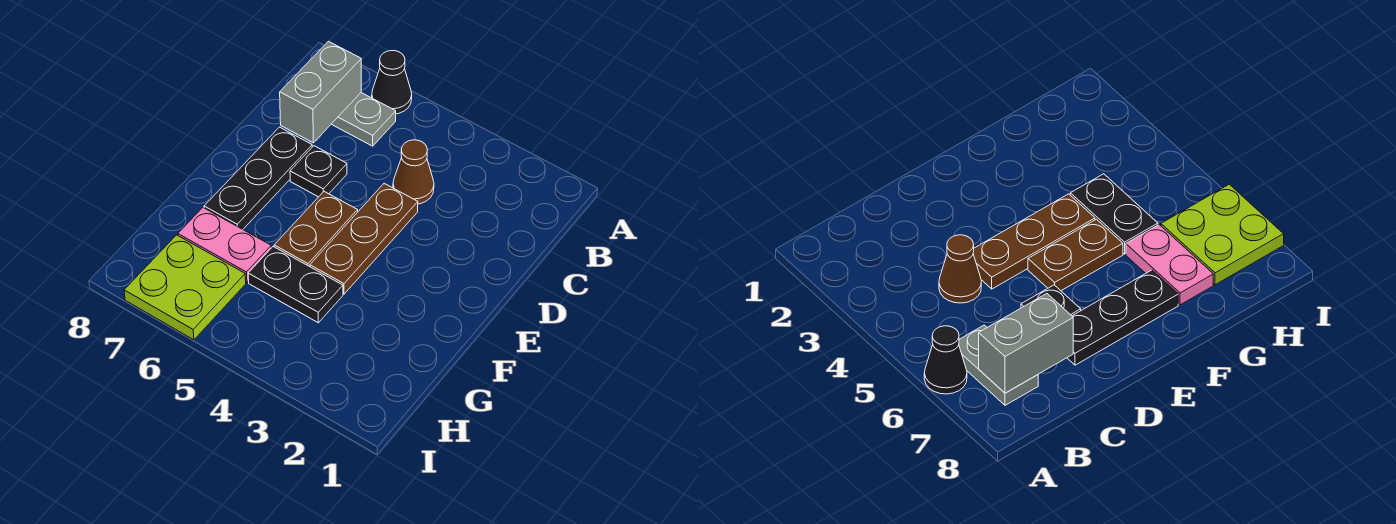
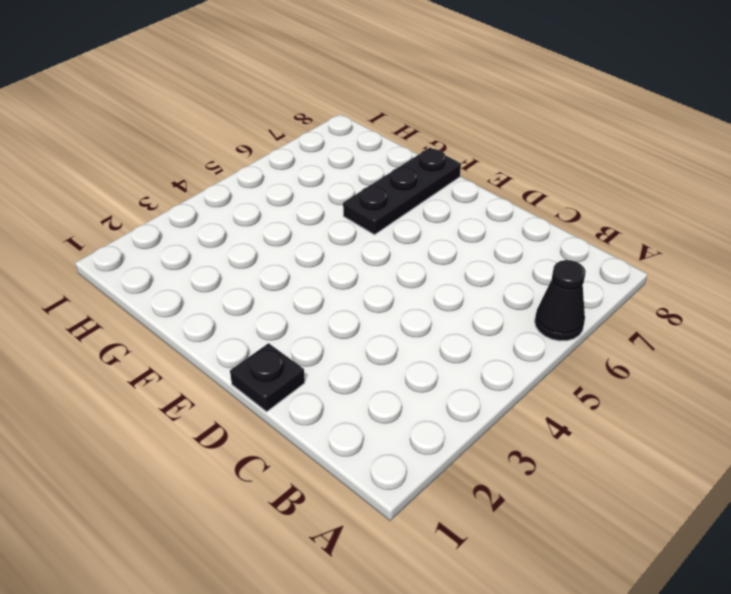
black plate D1 level 1 -> black plate D6 level 1
black plate F6:F8 level 1 -> black plate D7:F7 level 1
none -> grey plate B6:B7 level 1
none -> brown cone C4 level 1

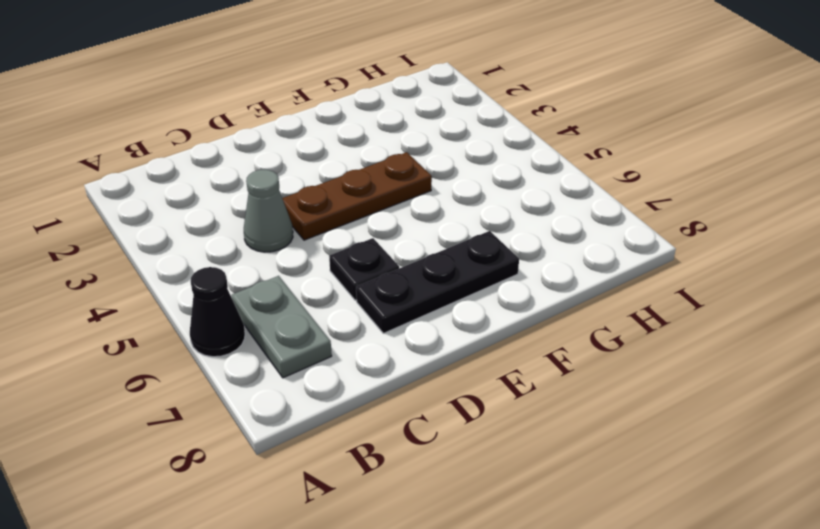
grey cone C4 level 1 -> brown cone C4 level 1
none -> brown plate E5:F5 level 1
none -> black plate G4:G5 level 1

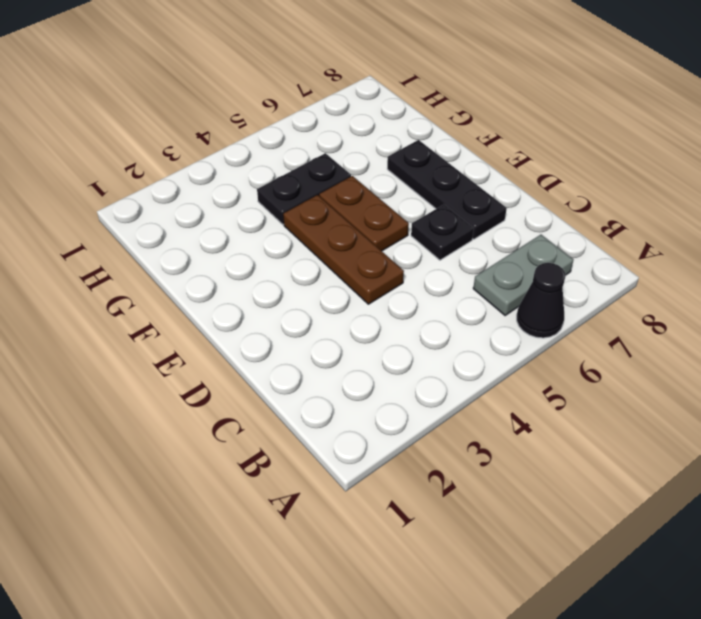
none -> brown cone C4 level 1
none -> pink plate G6:G7 level 1

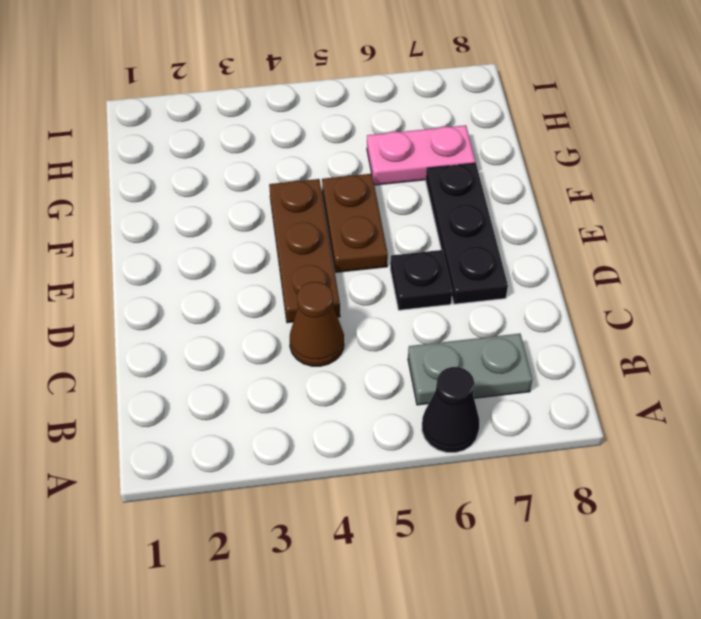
none -> black plate G4:G5 level 1
none -> lime plate H6:I7 level 1

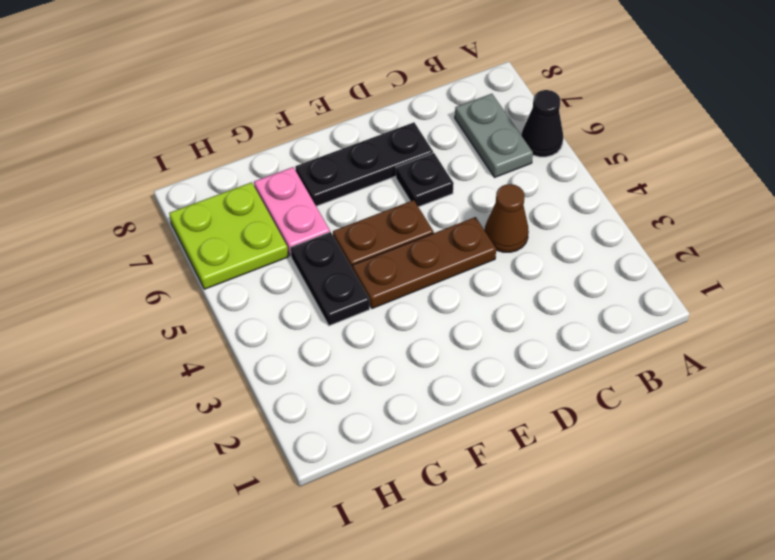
none -> grey brick B7:C7 level 2

